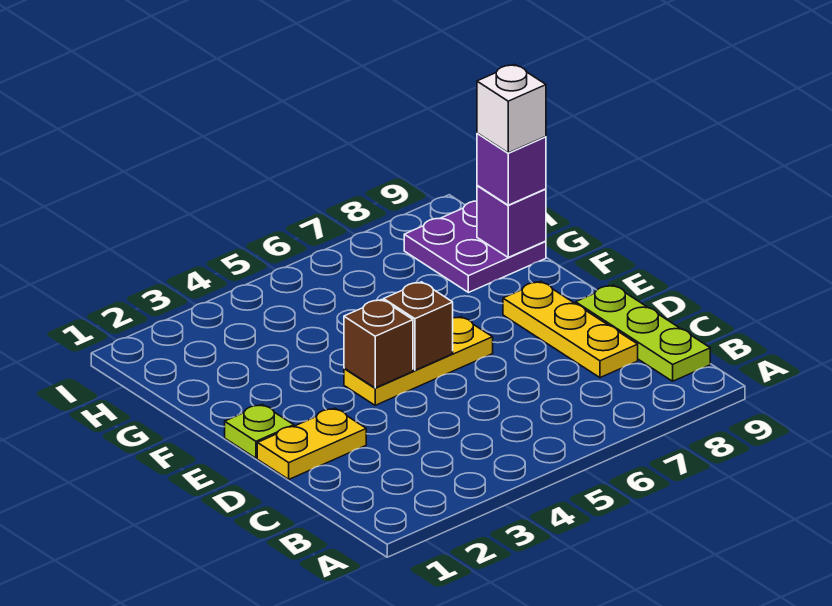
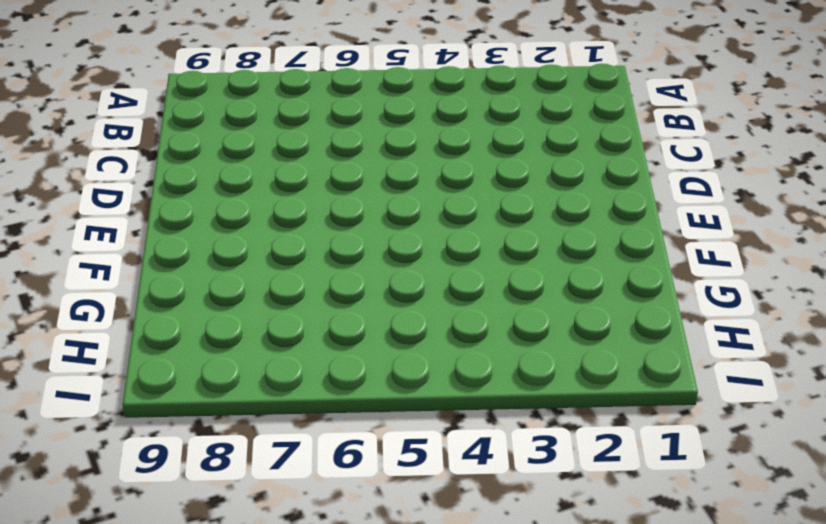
none -> lime plate B9:D9 level 1
none -> yellow plate C8:E8 level 1

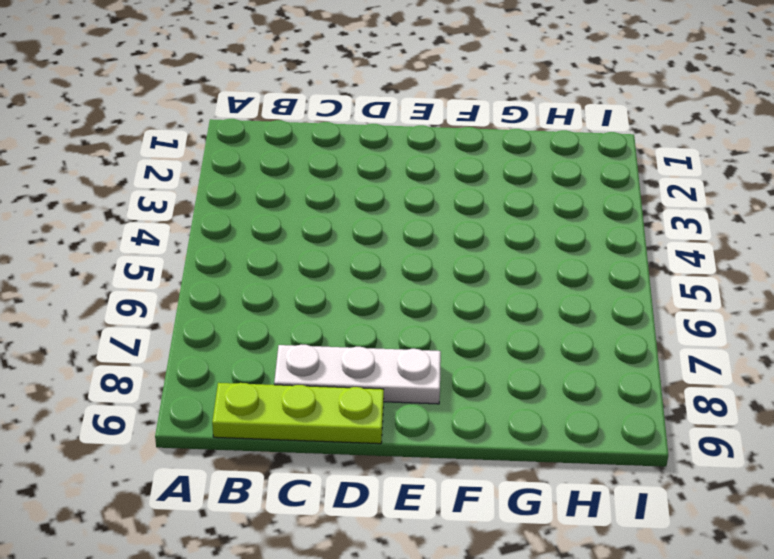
white plate C8:E8 level 1 -> yellow plate C8:E8 level 1
none -> yellow plate D1:D2 level 1
none -> lime plate E1 level 1

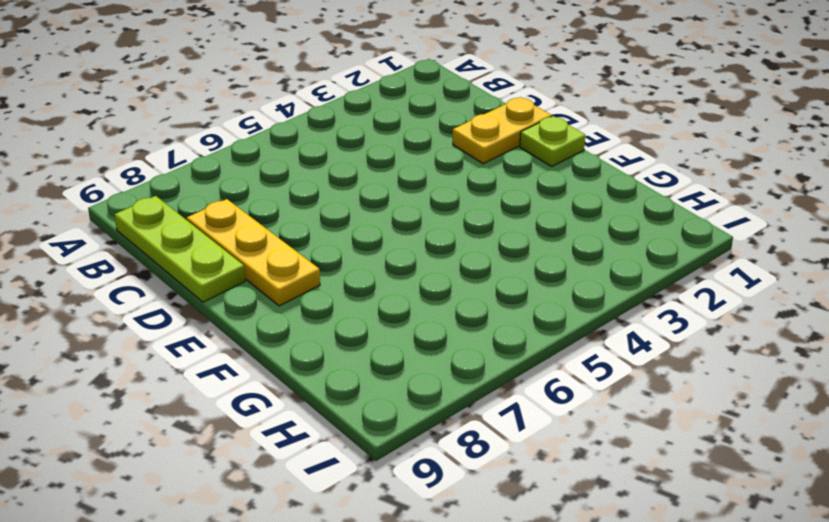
none -> yellow plate E4:E6 level 1
none -> purple plate G8:H9 level 1

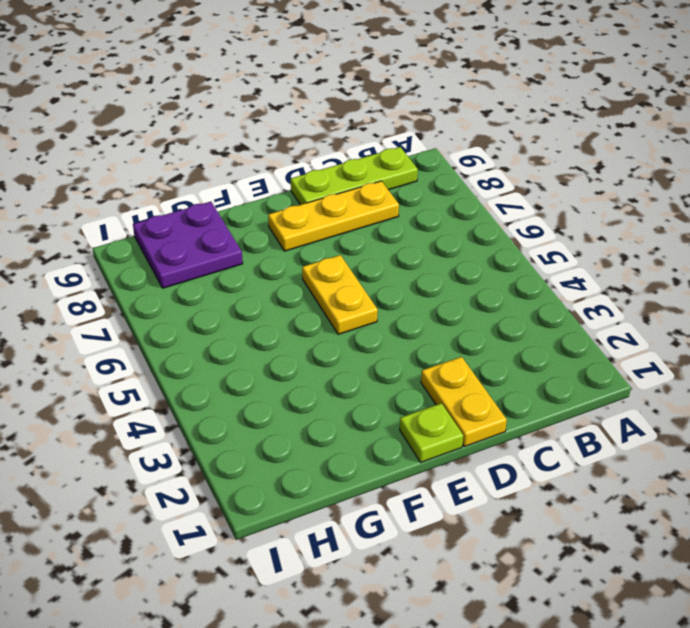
yellow plate E5:E6 level 1 -> yellow plate E4:E6 level 1
none -> brown brick E4 level 2
none -> brown brick E5 level 2

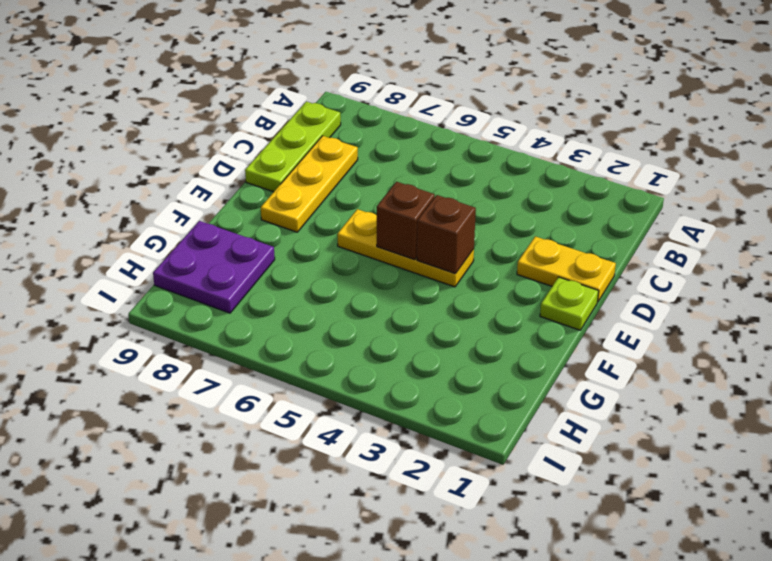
none -> purple brick G9 level 2
none -> purple brick G9 level 3

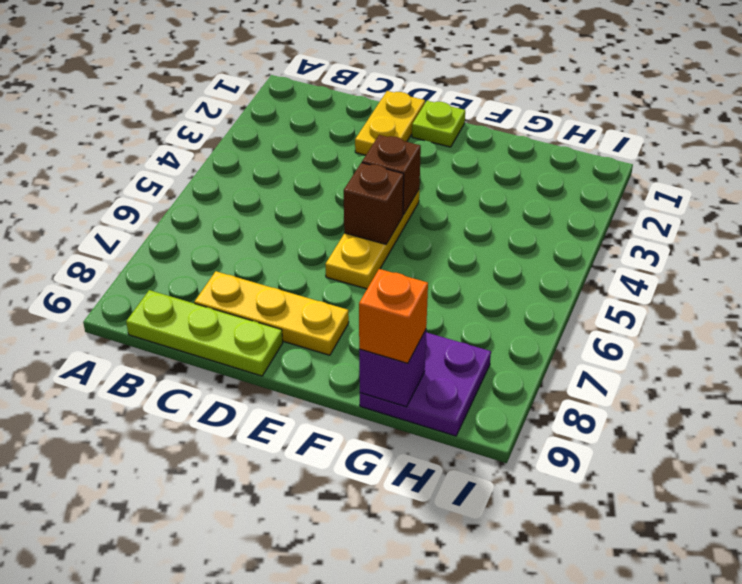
orange brick G9 level 3 -> purple brick G9 level 3
none -> white brick G9 level 4

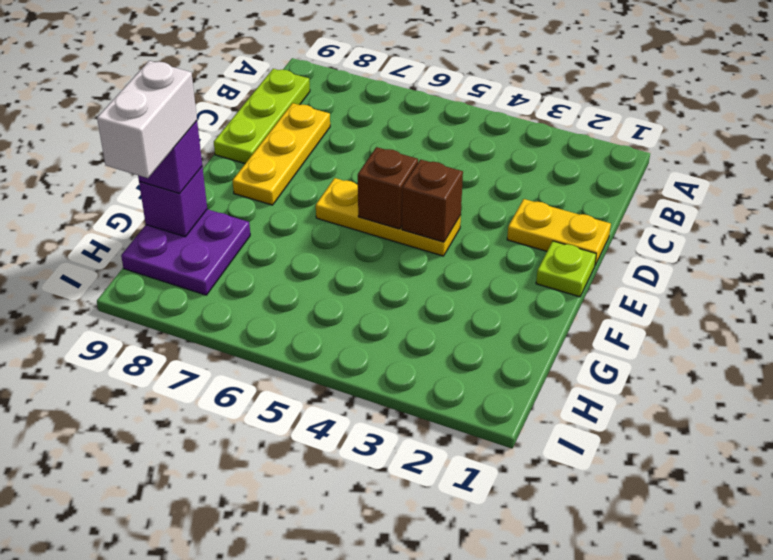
white brick G9:H9 level 4 -> white brick G9 level 4

